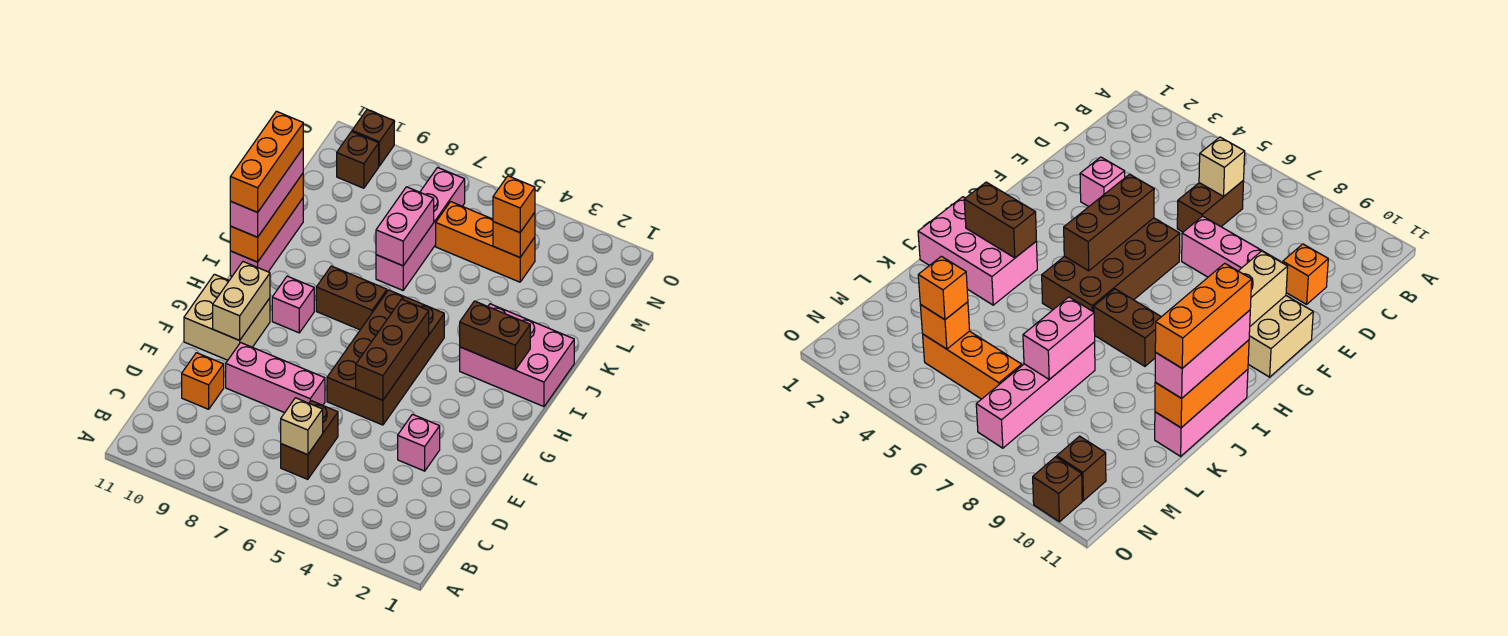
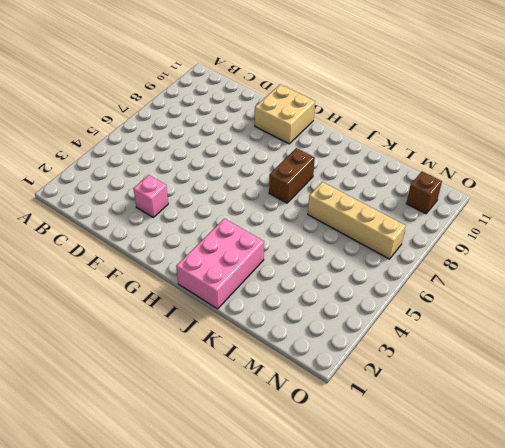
tan brick K7:N7 level 1 -> pink brick K7:N7 level 1
none -> brown brick C6:D6 level 1
none -> orange brick D10 level 1
none -> pink brick E7:E9 level 1

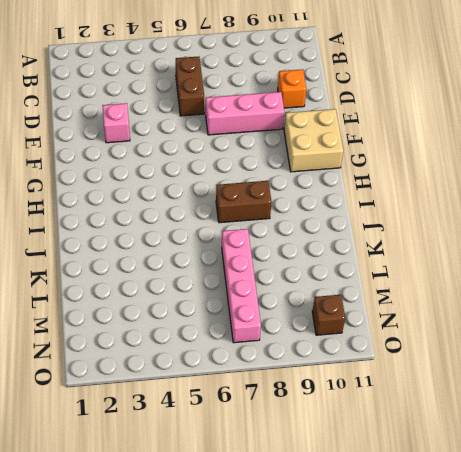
none -> brown brick F5:I6 level 1
none -> pink brick H9 level 1
none -> pink brick I1:J3 level 1

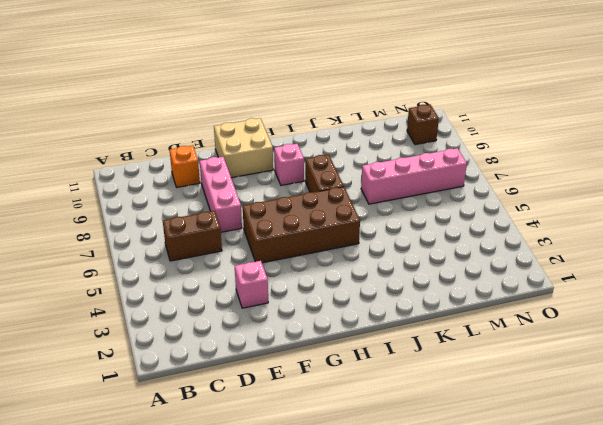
none -> pink brick I1:J3 level 1
none -> pink brick I11:K11 level 1
none -> orange brick M4:M6 level 1

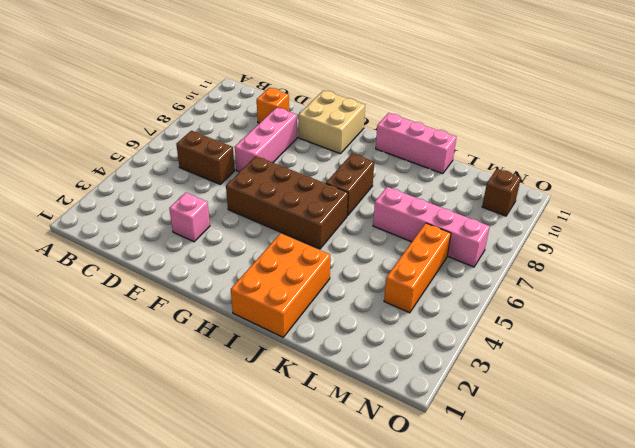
orange brick I1:J3 level 1 -> pink brick I1:J3 level 1
none -> pink brick H9 level 1
none -> brown brick O10 level 1
none -> tan brick C6 level 2

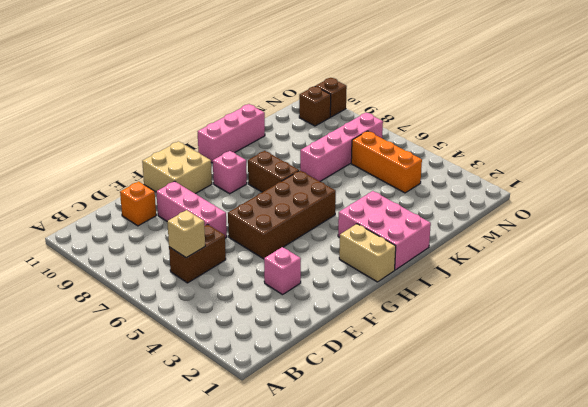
tan brick H1:H2 level 1 -> tan brick F10:G10 level 2
none -> brown brick F5:H5 level 2
none -> brown brick I2:I3 level 2
none -> orange brick I11:K11 level 2

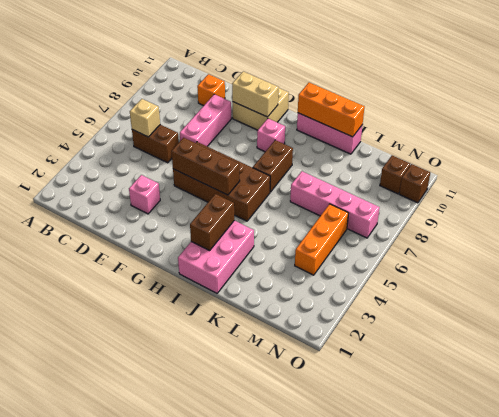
none -> pink brick K7:L7 level 2
none -> orange brick M4 level 2
none -> pink brick I11:K11 level 3

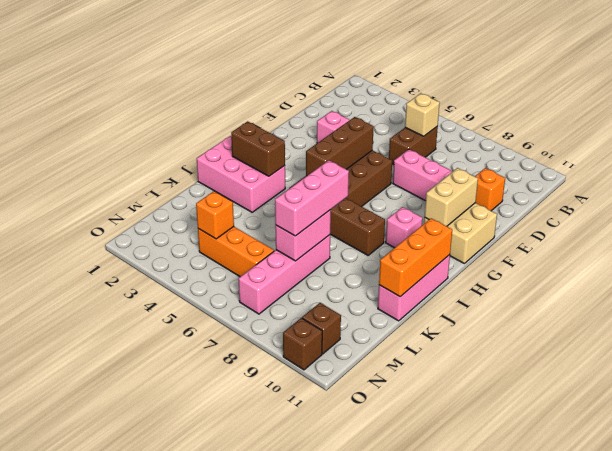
pink brick J7:L7 level 3 -> pink brick I11:K11 level 3
none -> orange brick M4 level 3
none -> orange brick I11:K11 level 4

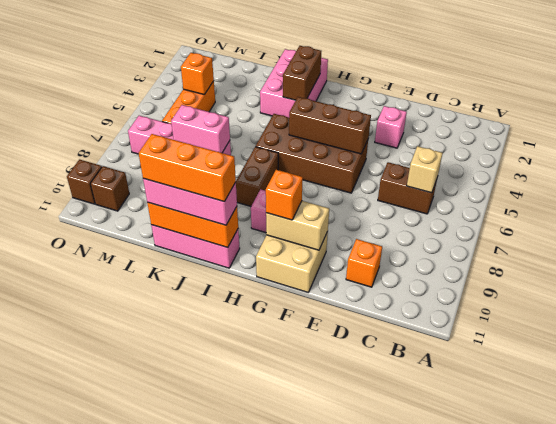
orange brick G10 level 3 -> orange brick M4 level 3
none -> pink brick E7:E9 level 1

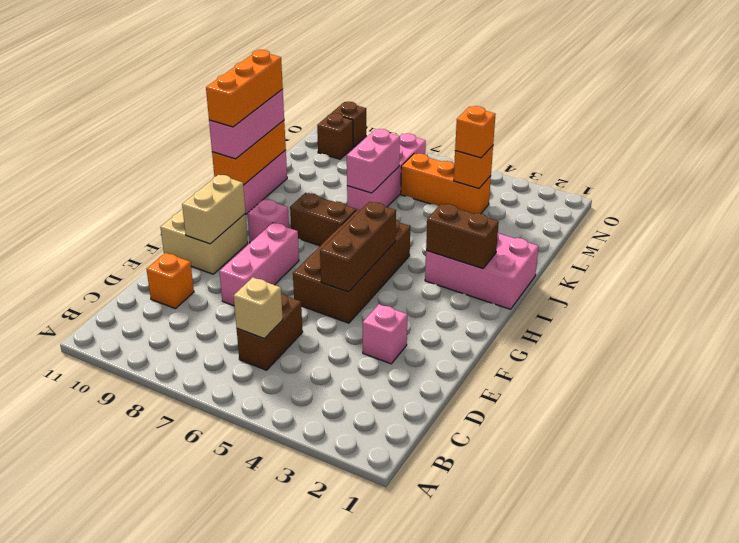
pink brick E8:G8 level 1 -> pink brick E7:E9 level 1

